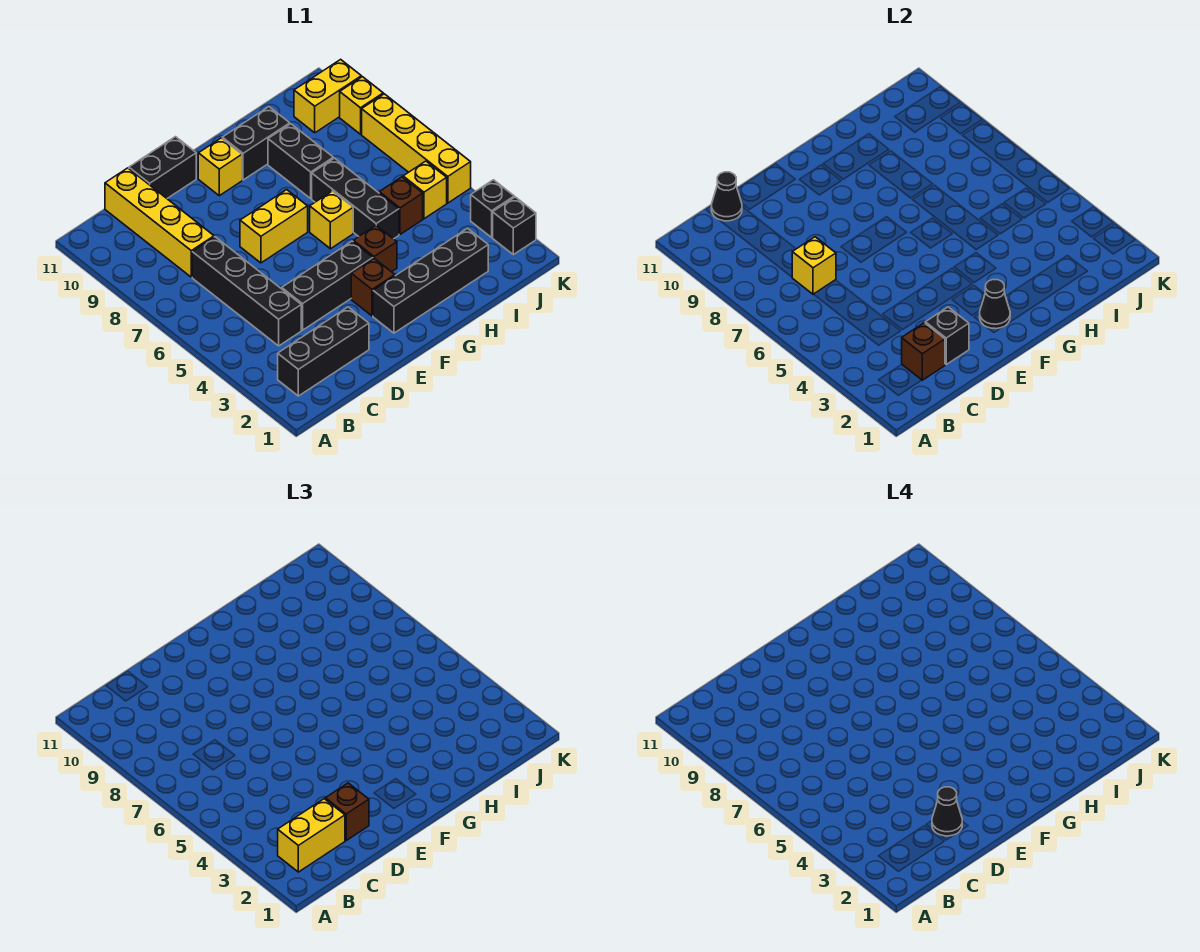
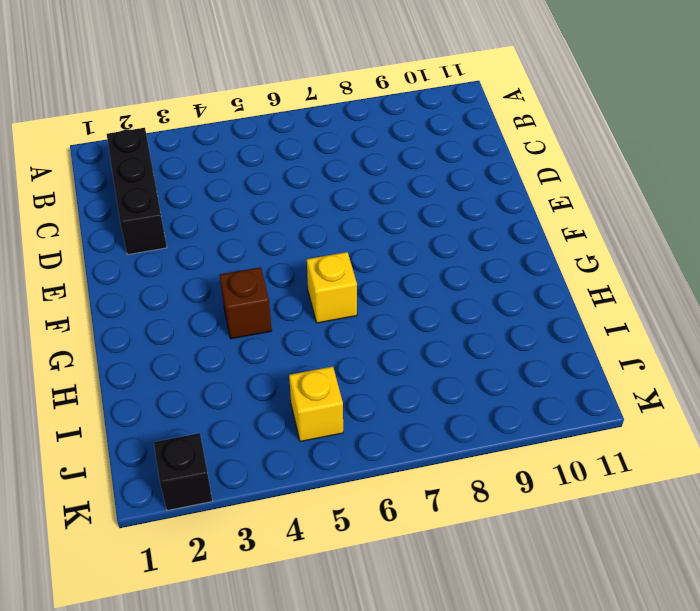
none -> black brick C4:C7 level 1
none -> yellow brick C8:C11 level 1
none -> black brick D4:F4 level 1

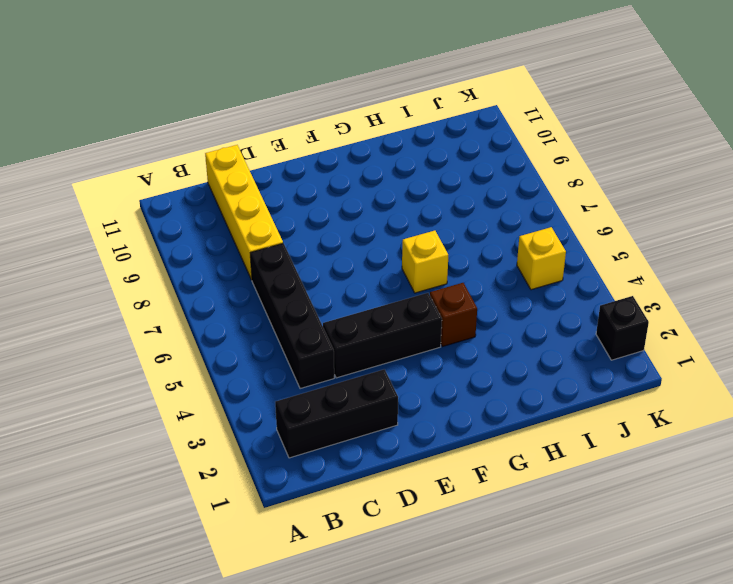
none -> black brick D11:E11 level 1
none -> yellow brick E7:F7 level 1
none -> black brick F2:I2 level 1

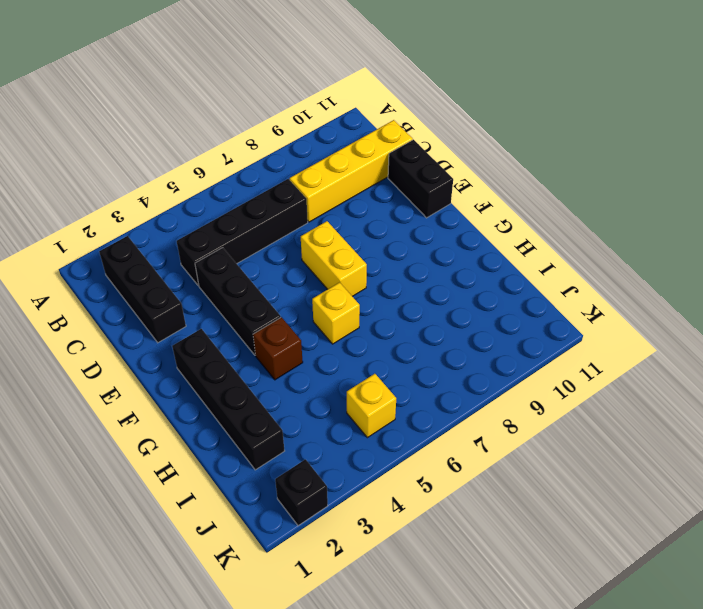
none -> brown brick F3 level 1
none -> yellow brick F10 level 1
none -> black brick G10:H10 level 1

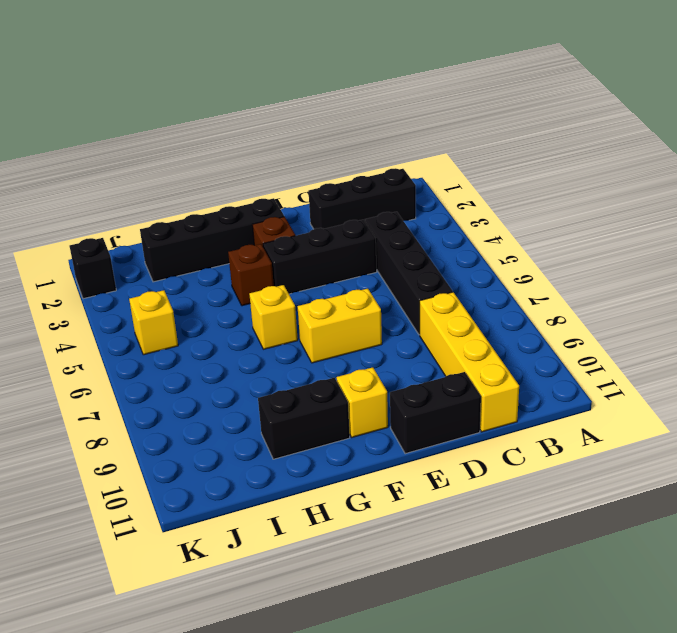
none -> black brick H5:H7 level 1
none -> black brick H8:H9 level 1
none -> brown brick I5 level 1

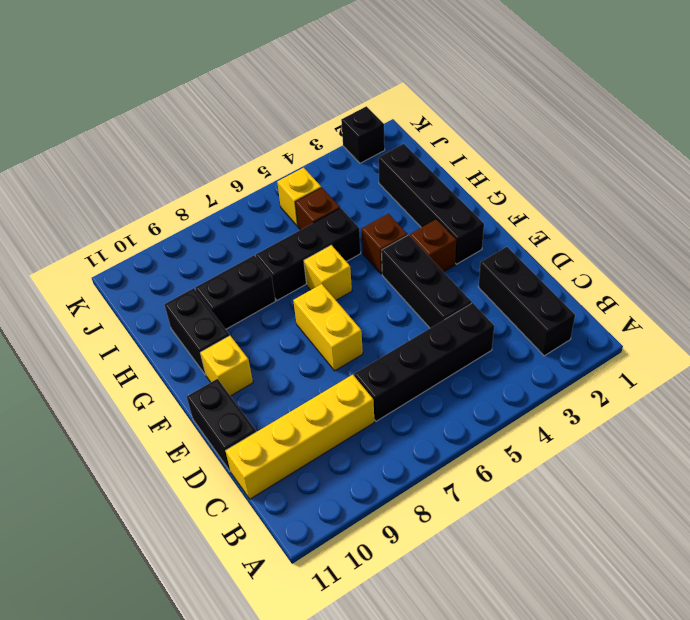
none -> yellow brick J10:K10 level 1
none -> black brick K3 level 1
none -> yellow brick K5:K8 level 1

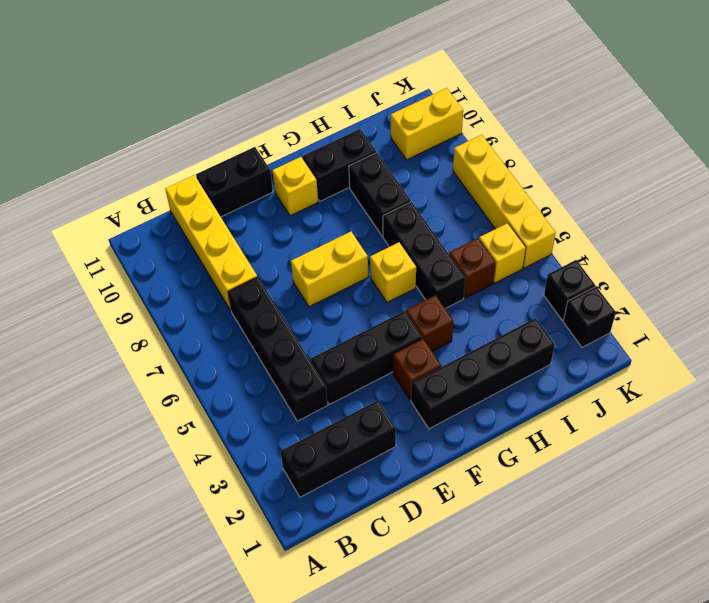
none -> yellow brick K9 level 1
none -> brown brick C2 level 2
none -> yellow brick C7 level 2

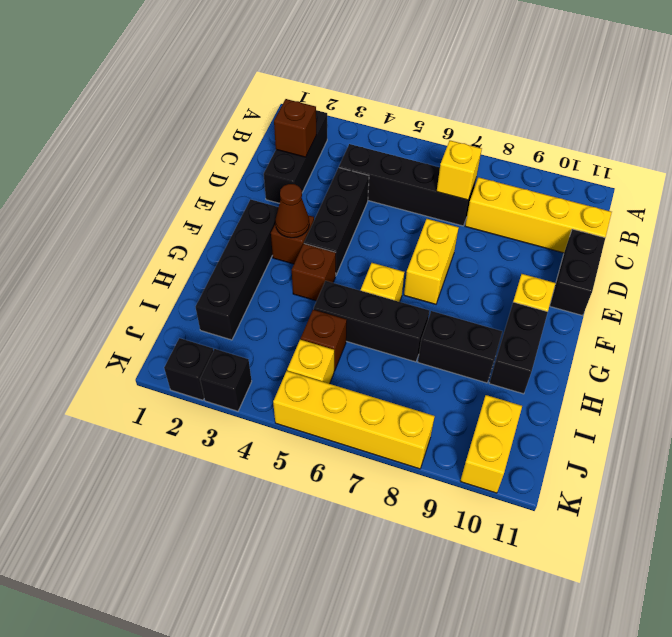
brown cone F3 level 2 -> none
none -> yellow brick K9 level 1
none -> black cone C11 level 2
none -> black brick D2 level 2

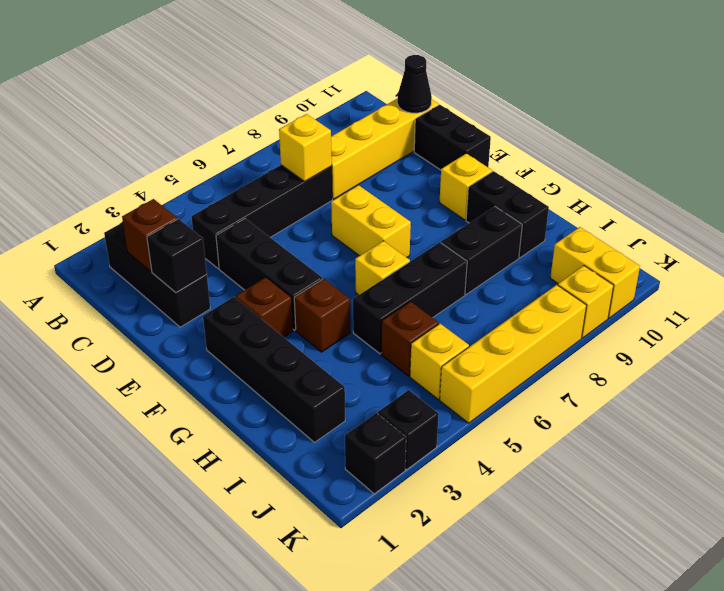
none -> black cone F2 level 2
none -> yellow brick B2:C2 level 3
none -> brown brick D2 level 3

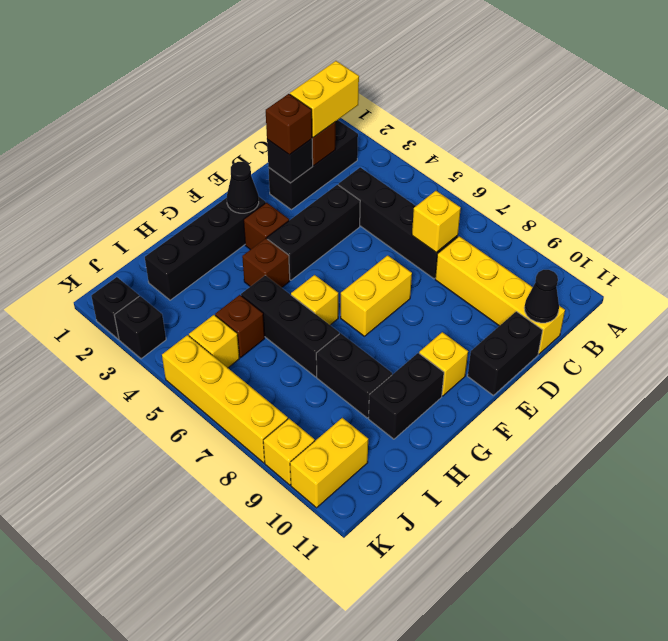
none -> black cone D2 level 4

